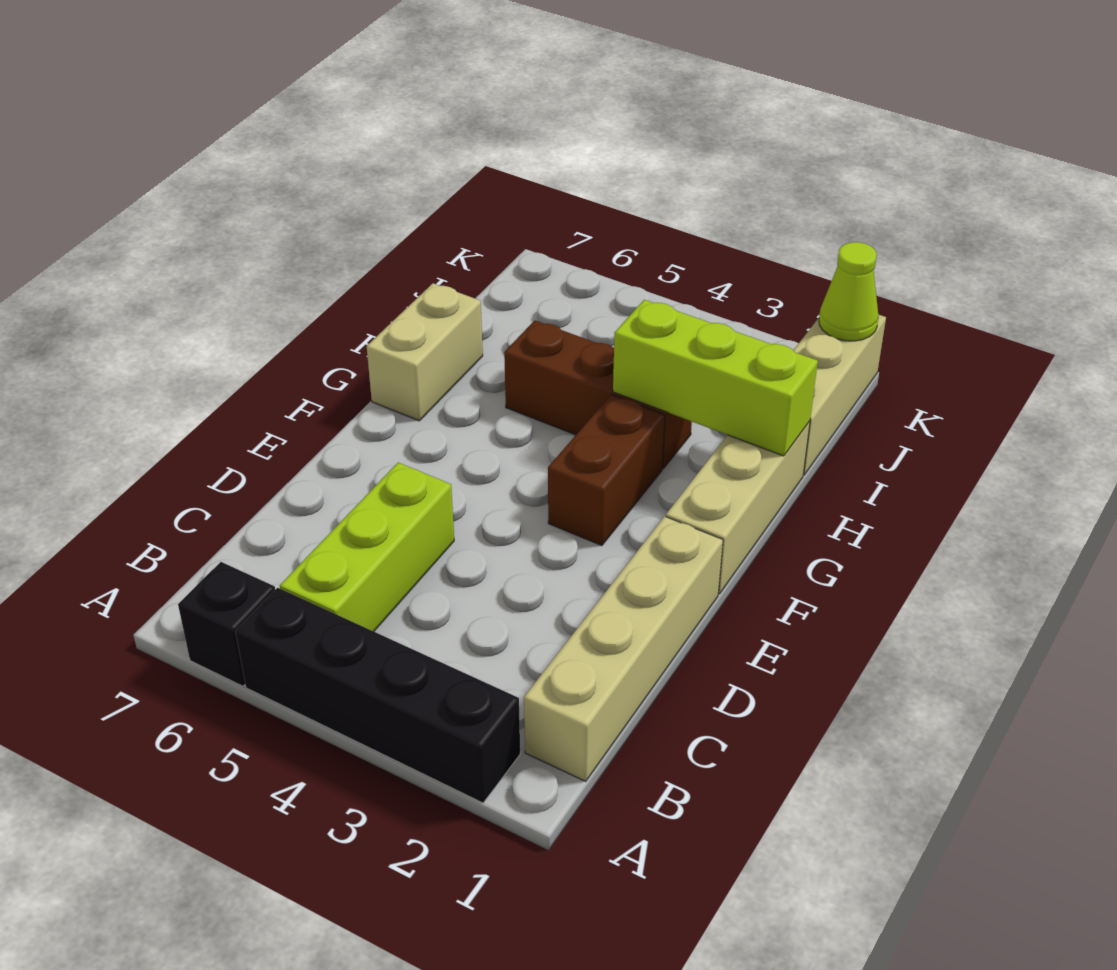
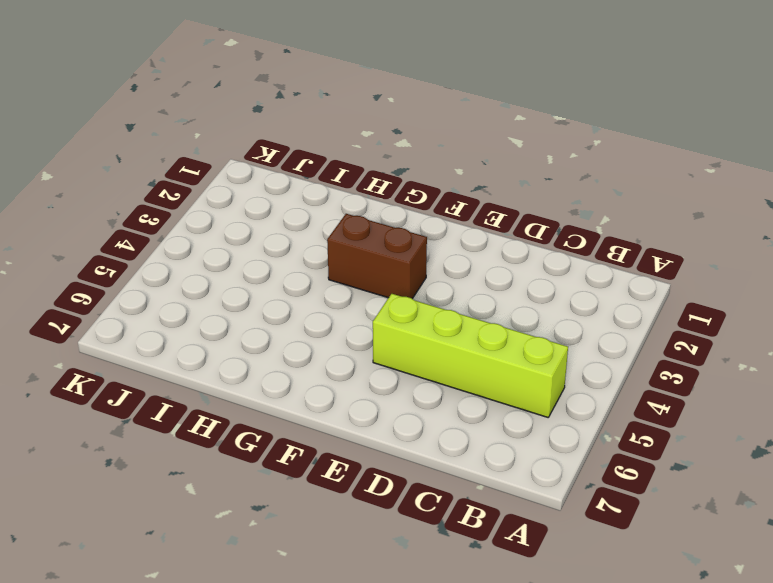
lime brick B5:E5 level 1 -> lime brick B5:D5 level 1
none -> black brick A2:A5 level 1
none -> black brick A6 level 1

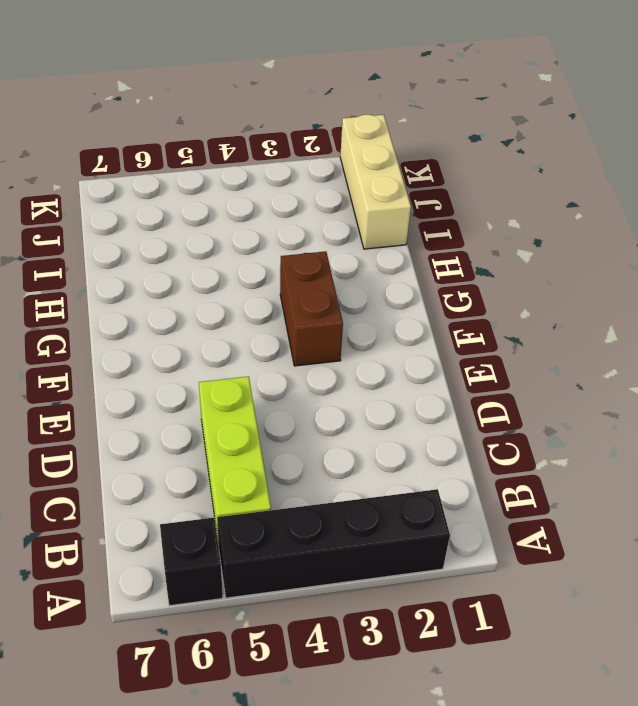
none -> tan brick B1:E1 level 1
none -> tan brick F1:H1 level 1

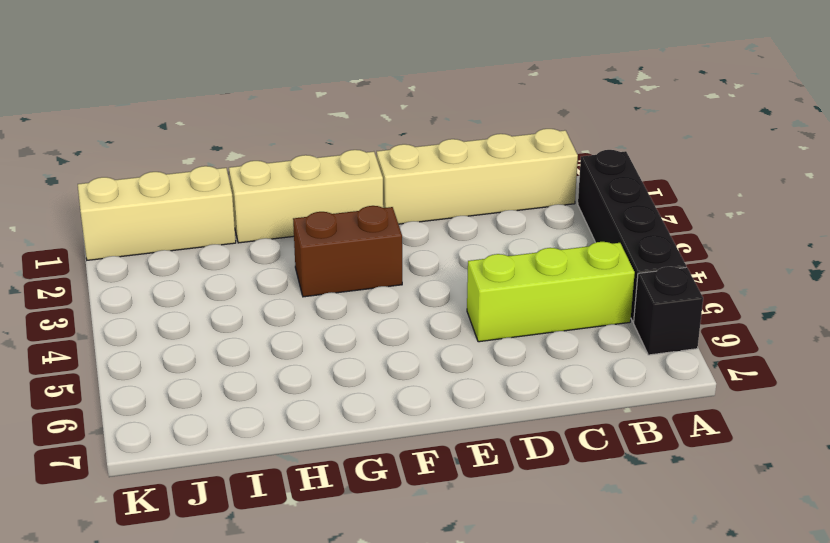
none -> tan brick G7:H7 level 1
none -> brown brick H3:H5 level 1

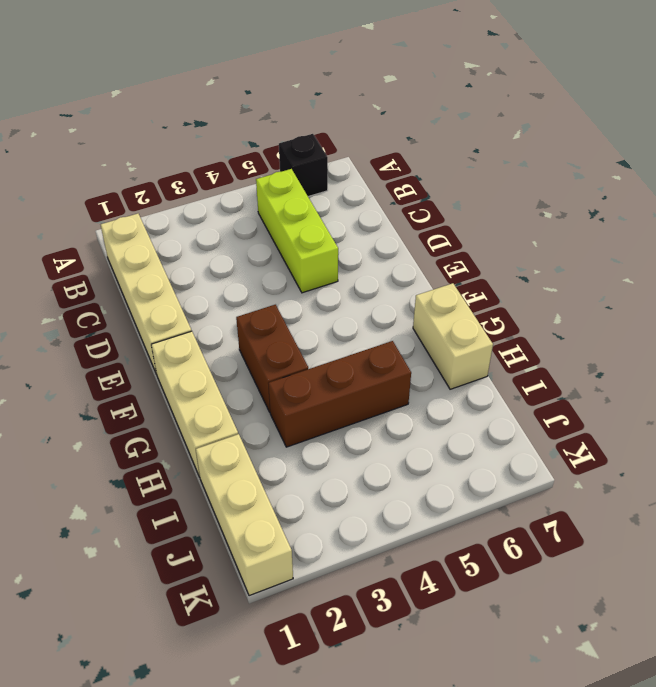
none -> black brick A2:A5 level 1
none -> lime brick H1:H3 level 2

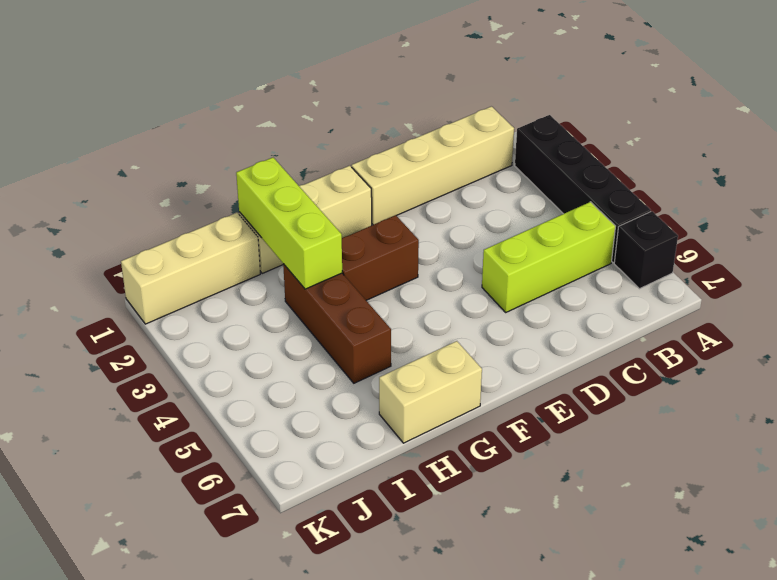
none -> lime cone K1 level 2

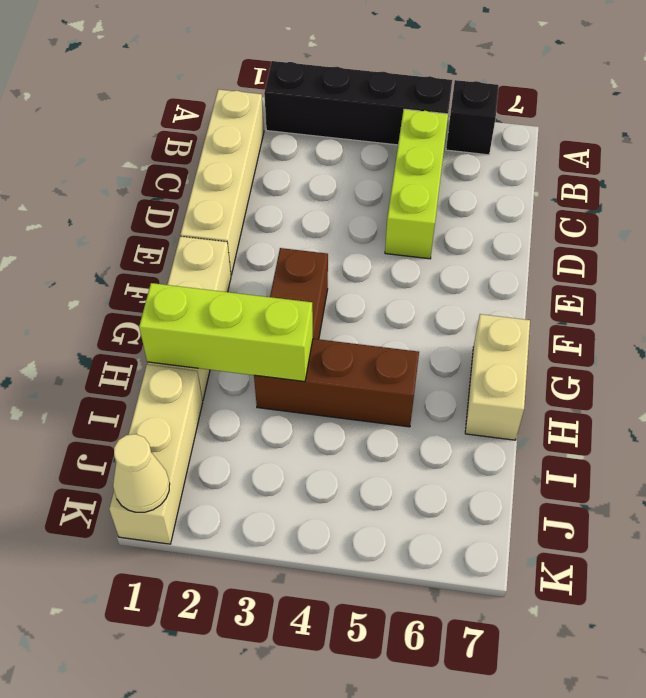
tan cone K1 level 2 -> lime cone K1 level 2

